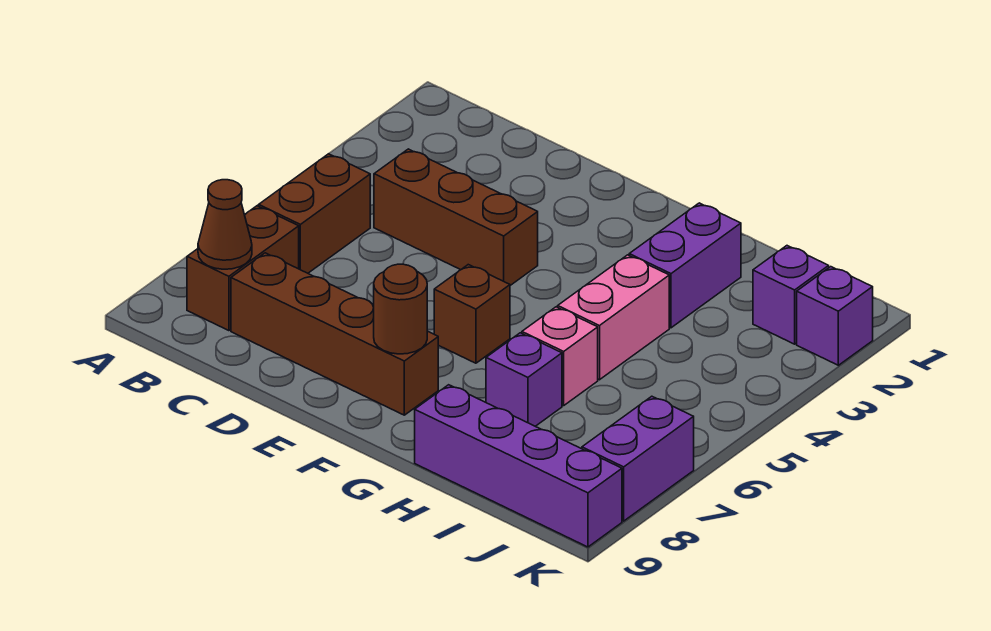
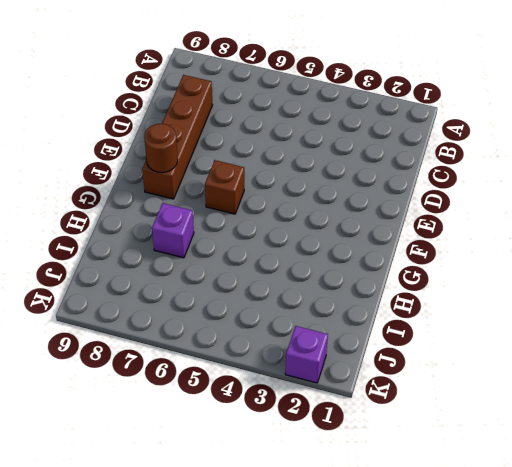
none -> brown brick B5:B6 level 1
none -> brown brick B7:B8 level 1
none -> brown brick C4:E4 level 1

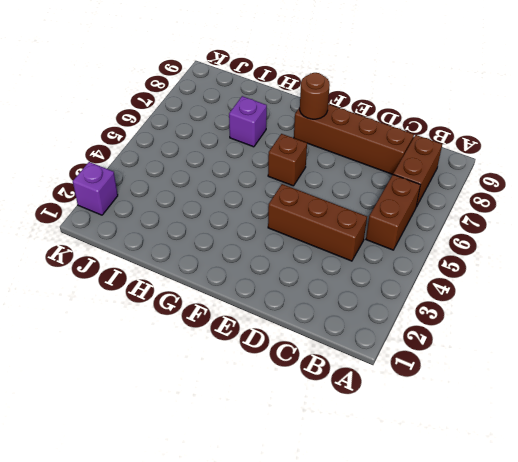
none -> purple brick H2:H3 level 1
none -> pink brick H4:H5 level 1
none -> pink brick H6 level 1

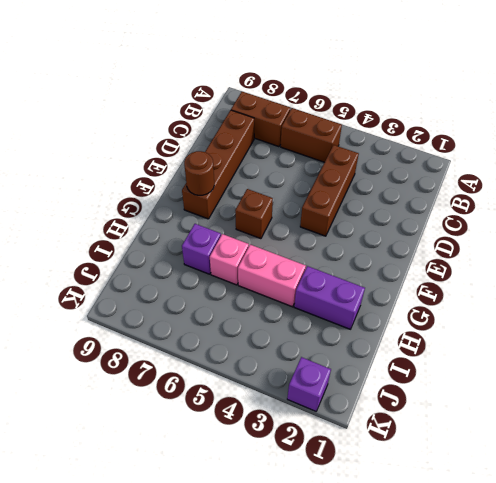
none -> purple brick H9:K9 level 1
none -> purple brick J2 level 1
none -> purple brick K7:K8 level 1

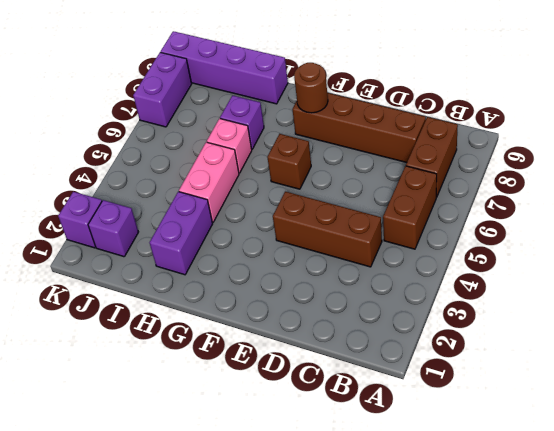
none -> brown cone B8 level 2

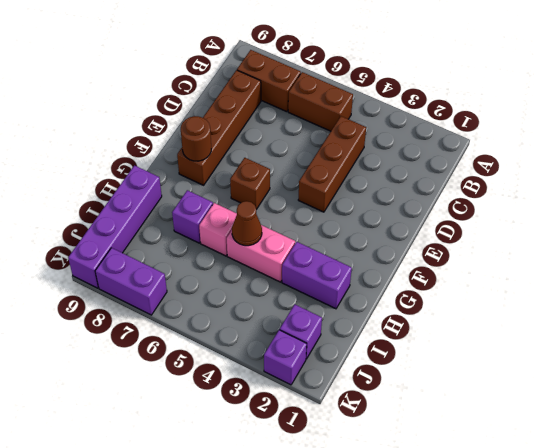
brown cone H5 level 2 -> brown cone B8 level 2

